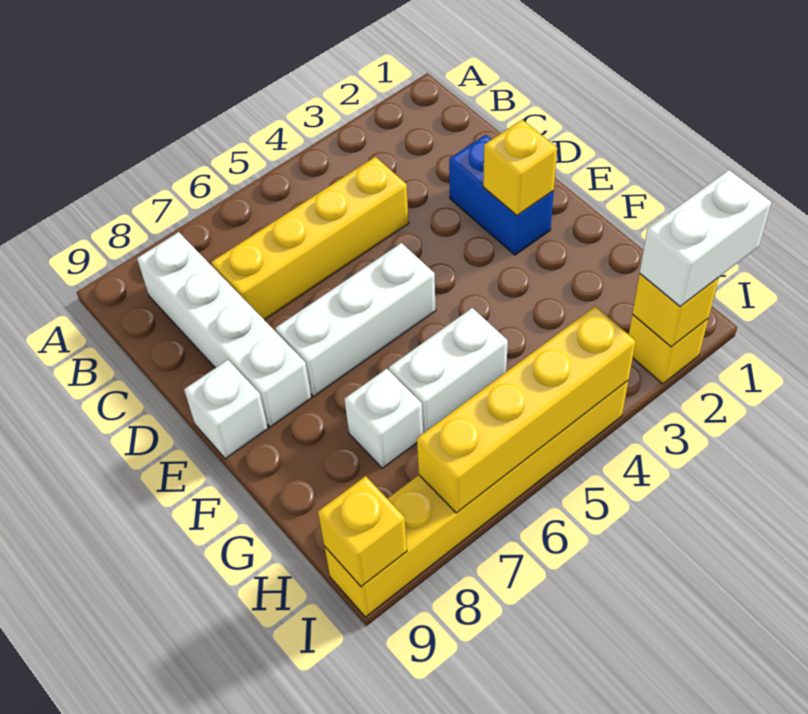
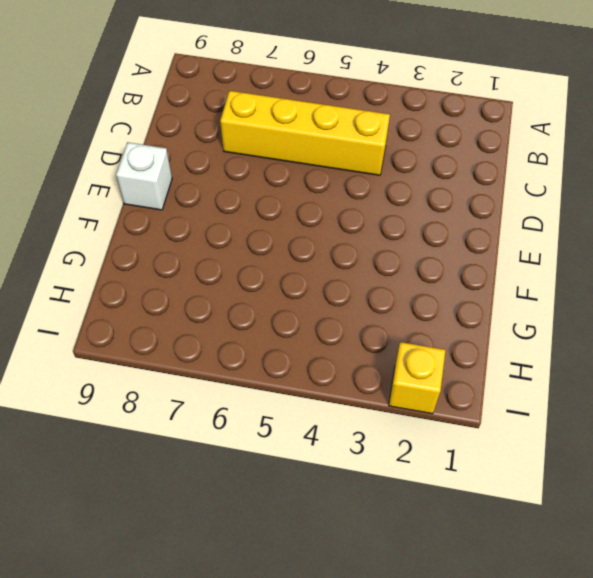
none -> white brick B8:E8 level 1
none -> blue brick D2:E2 level 1
none -> white brick E5:E7 level 1

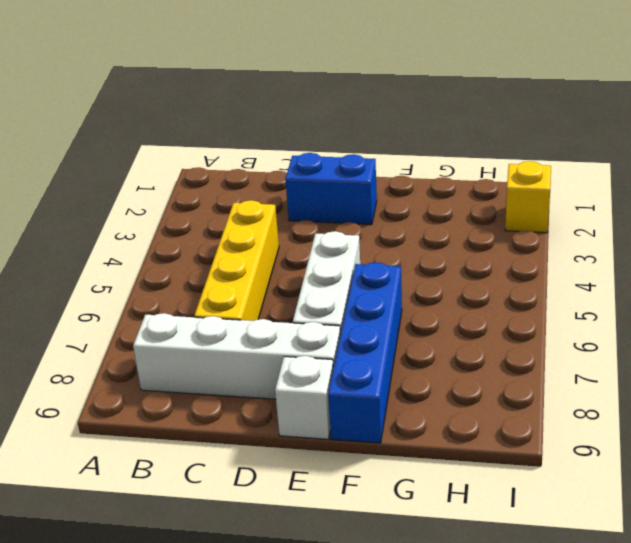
blue brick F6:F9 level 1 -> none
none -> white brick G5:G6 level 1
none -> white brick G7 level 1
none -> yellow brick I4:I9 level 1

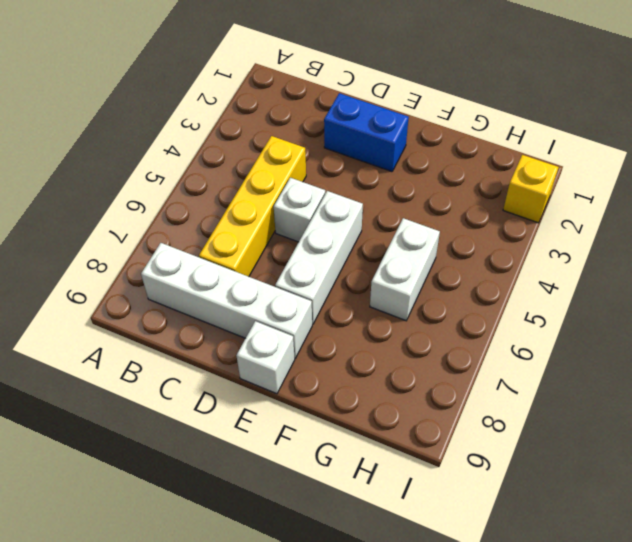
white brick D5 level 1 -> white brick G7 level 1
none -> yellow brick I4:I9 level 1
none -> yellow brick E2 level 2
none -> yellow brick I2 level 2

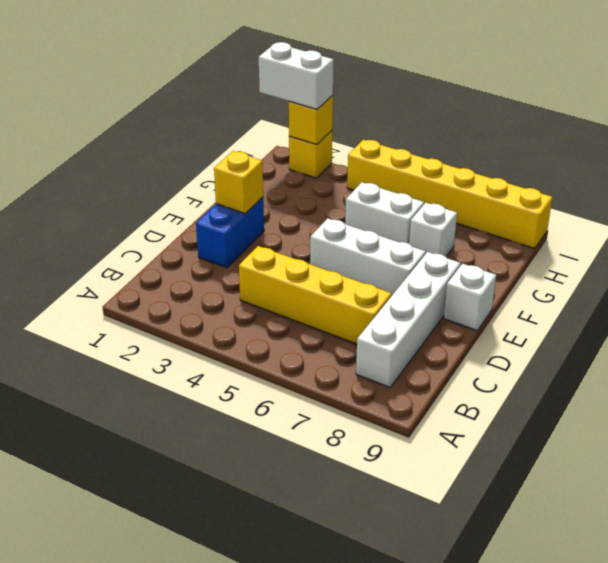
none -> yellow brick I4:I7 level 2
none -> yellow brick I9 level 2

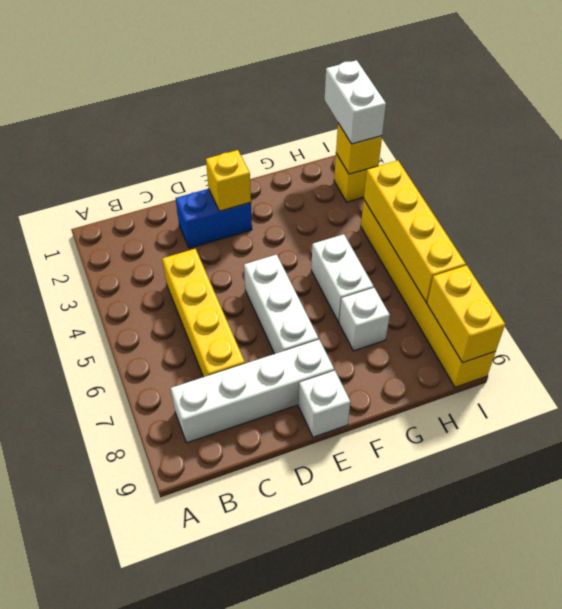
yellow brick I8:I9 level 2 -> yellow brick I9 level 2

